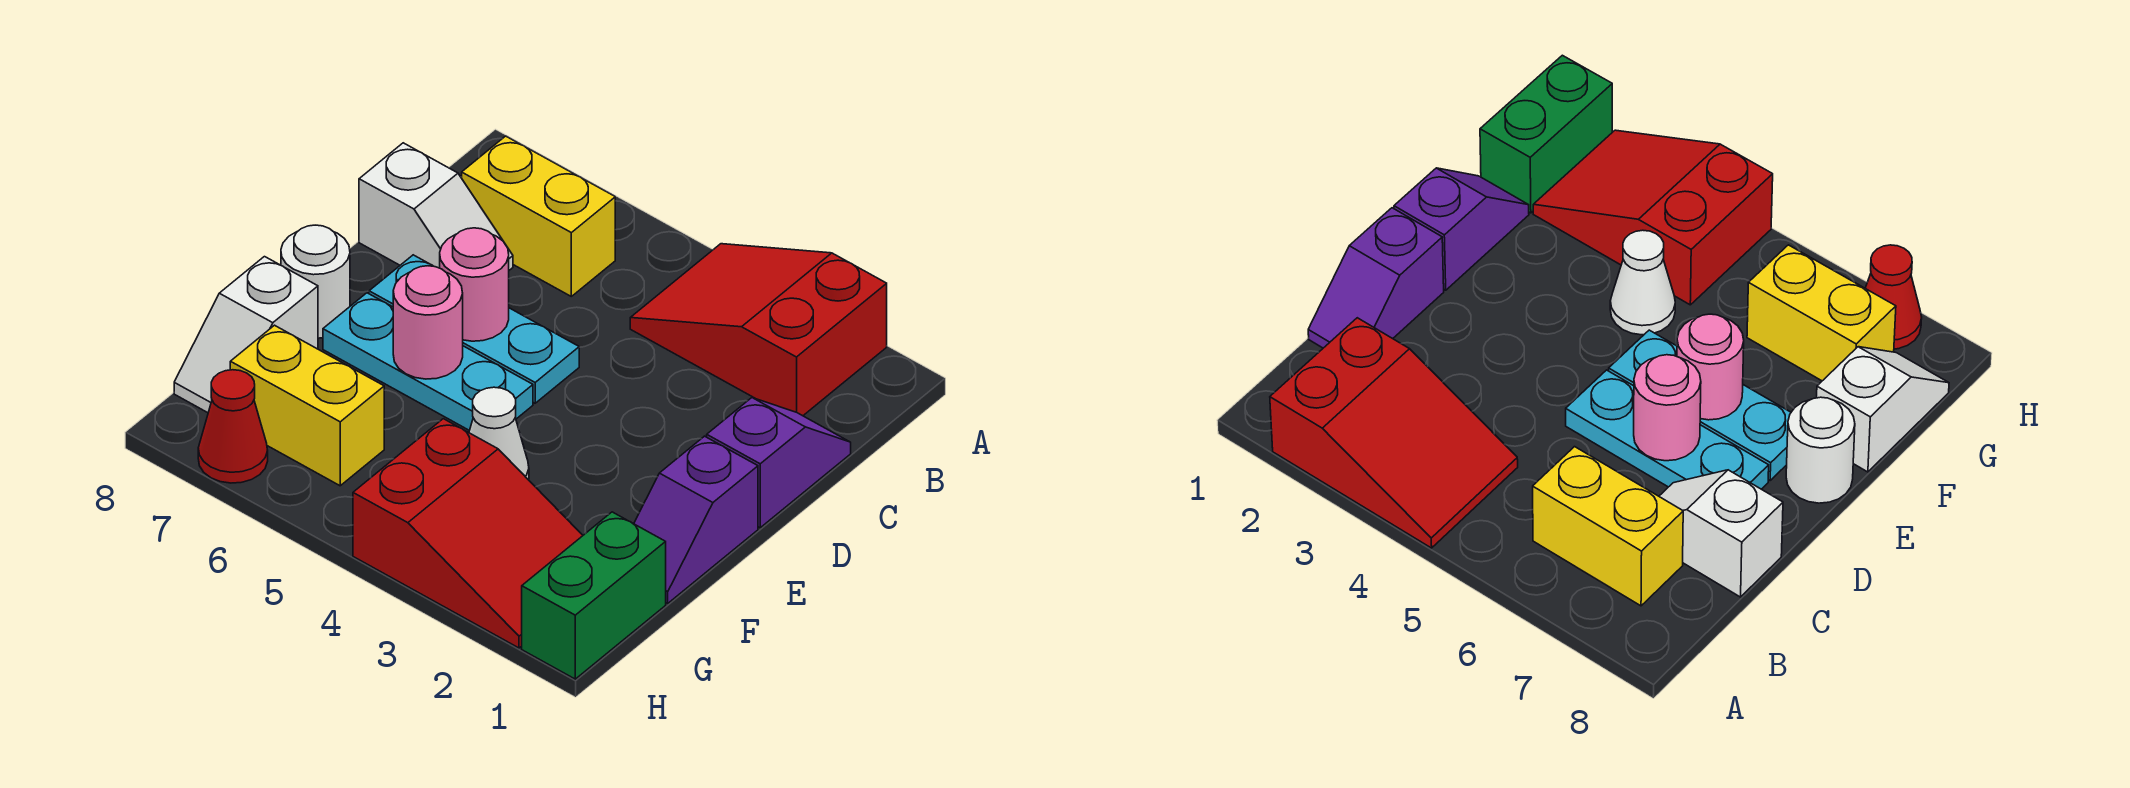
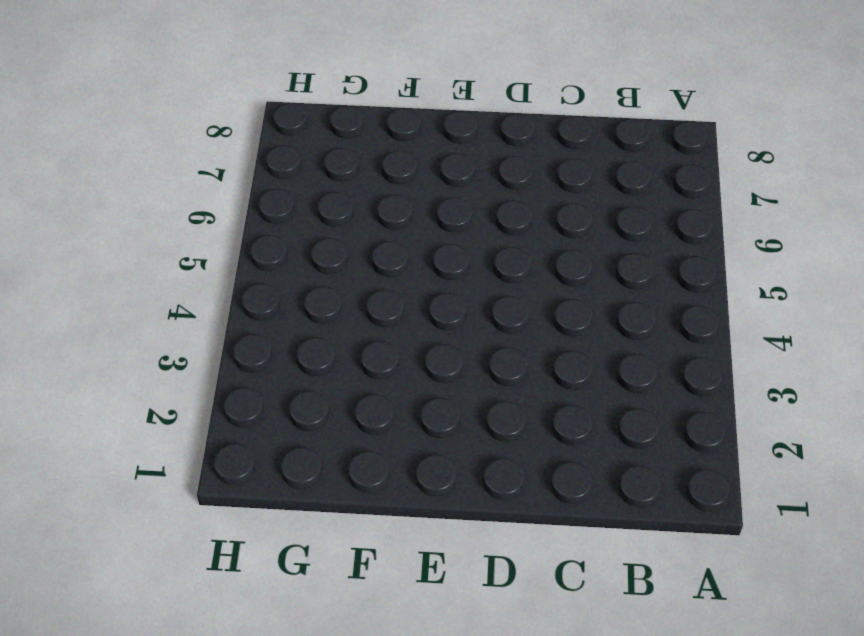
none -> red slope A2:B4 level 1 top 2
none -> yellow brick B6:B7 level 1
none -> purple slope C1:D1 level 1 top D

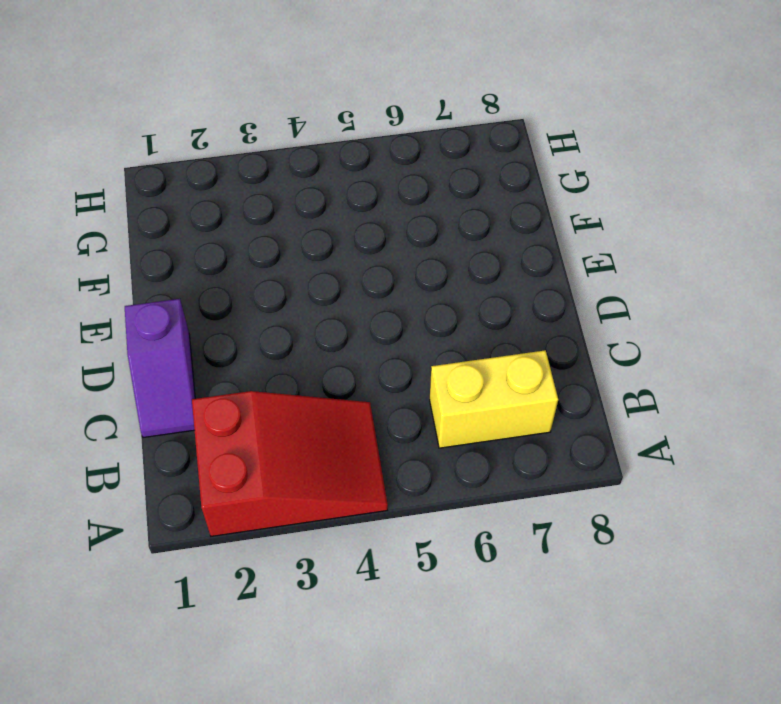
none -> white slope C7:C8 level 1 top 8
none -> cyan plate D5:D7 level 1
none -> purple slope E1:F1 level 1 top E

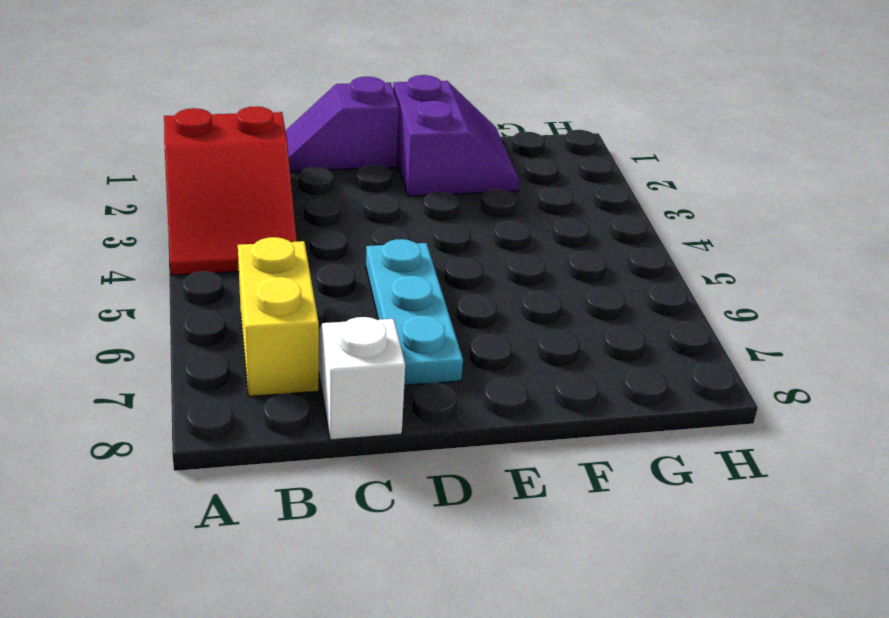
purple slope E1:F2 level 1 top E -> purple slope E1:F1 level 1 top E
none -> cyan plate E5:E7 level 1
none -> white round brick E8 level 1
none -> white cone F4 level 1

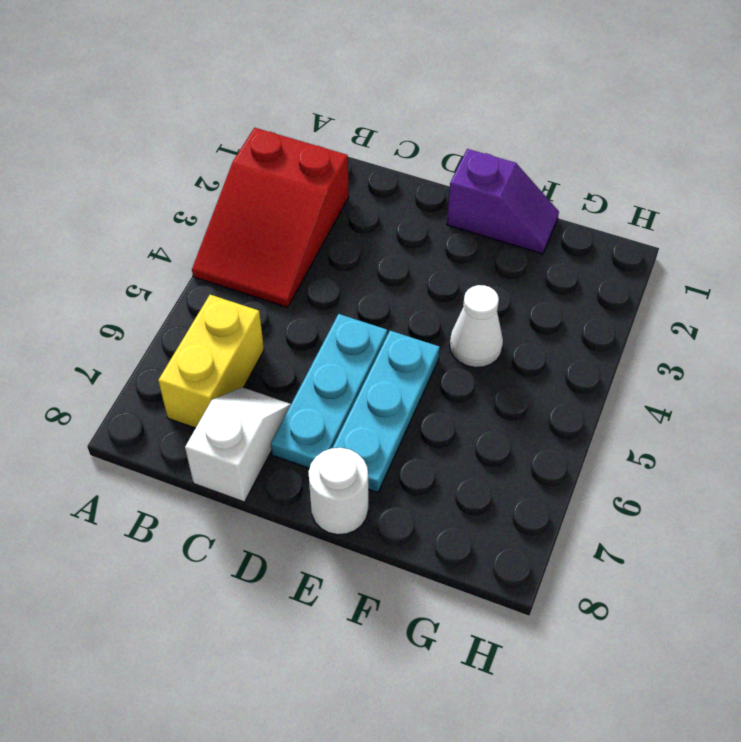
none -> purple slope C1:D1 level 1 top D
none -> white slope F8:G8 level 1 top F
none -> green brick G1:H1 level 1

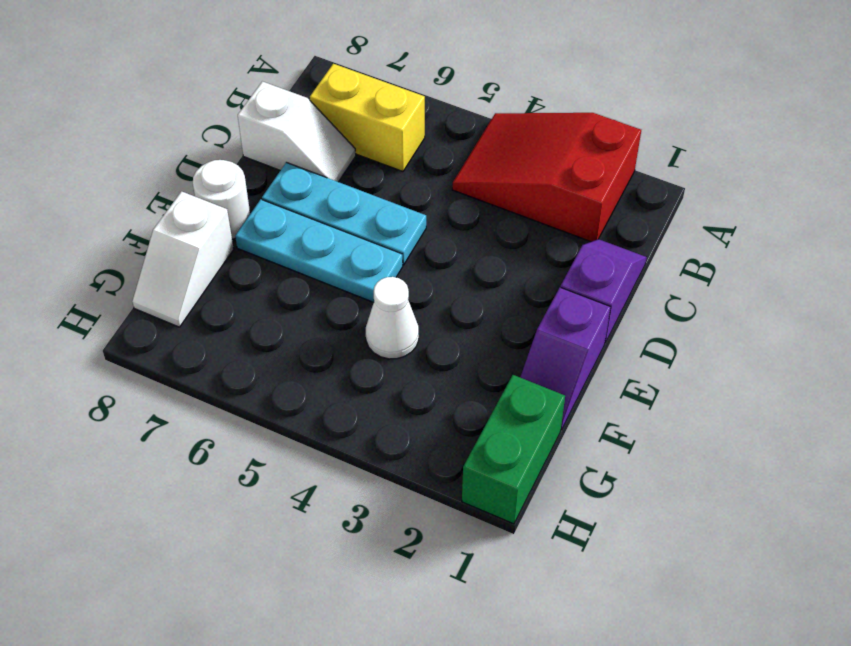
none -> red slope G2:H4 level 1 top 4
none -> yellow brick G6:G7 level 1
none -> red cone H7 level 1

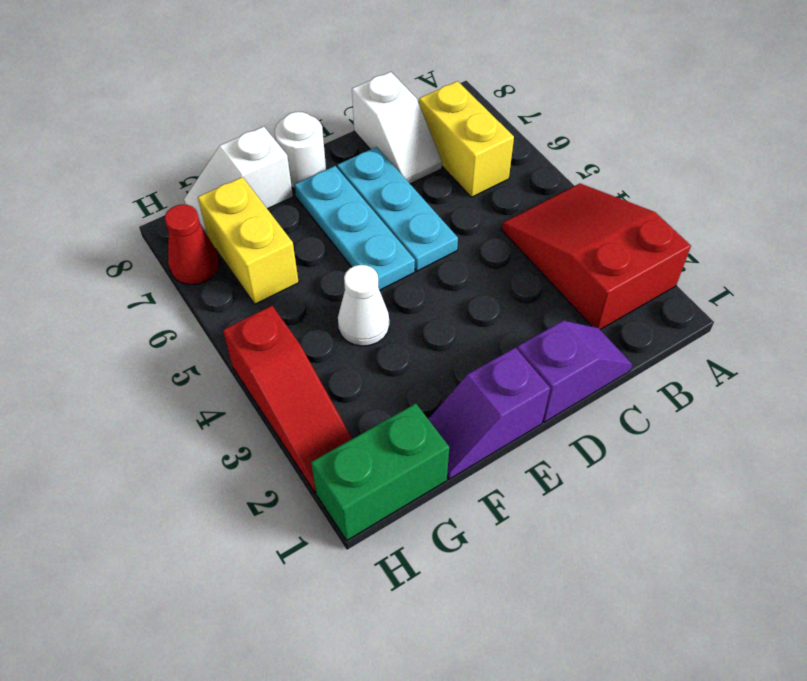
red slope H2:H4 level 1 top 4 -> red slope G2:H4 level 1 top 4
none -> pink round brick D6 level 2
none -> pink round brick E6 level 2

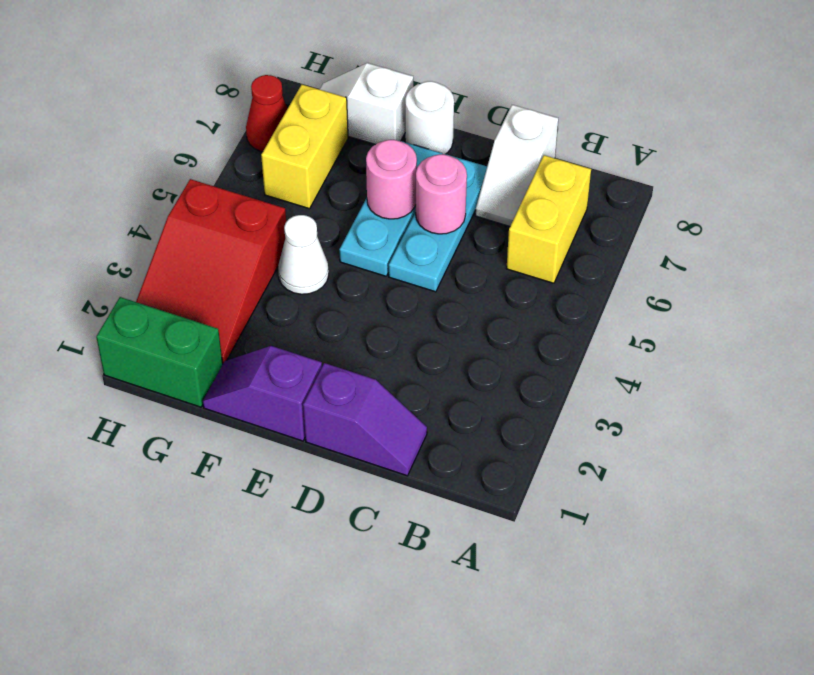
none -> red slope A2:B4 level 1 top 2

